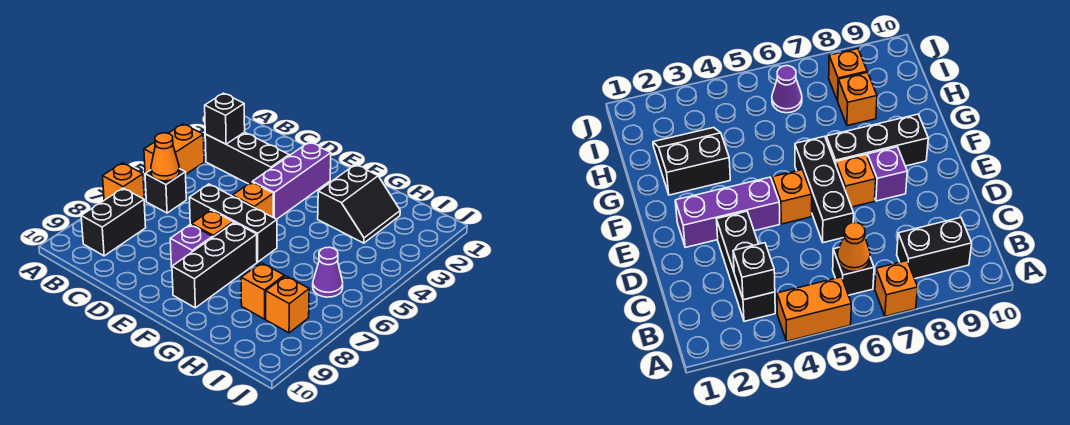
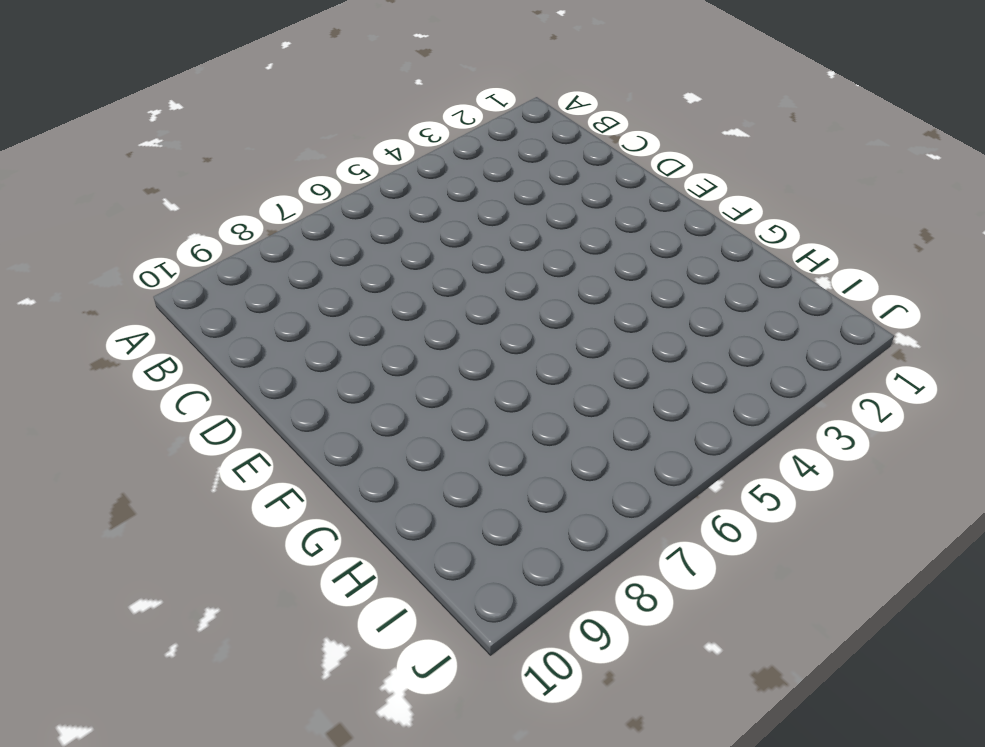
none -> orange brick A4:A5 level 1
none -> orange brick A7 level 1
none -> black brick B3:D3 level 1

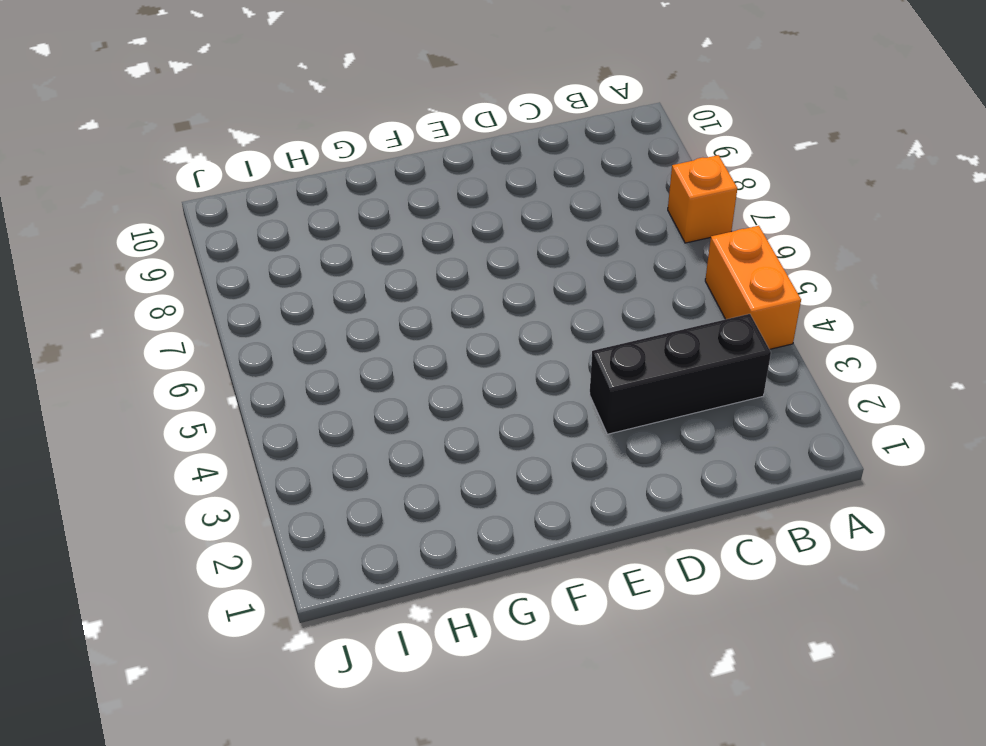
none -> black brick B6 level 1
none -> black brick B8:B9 level 1
none -> black brick D6:F6 level 1

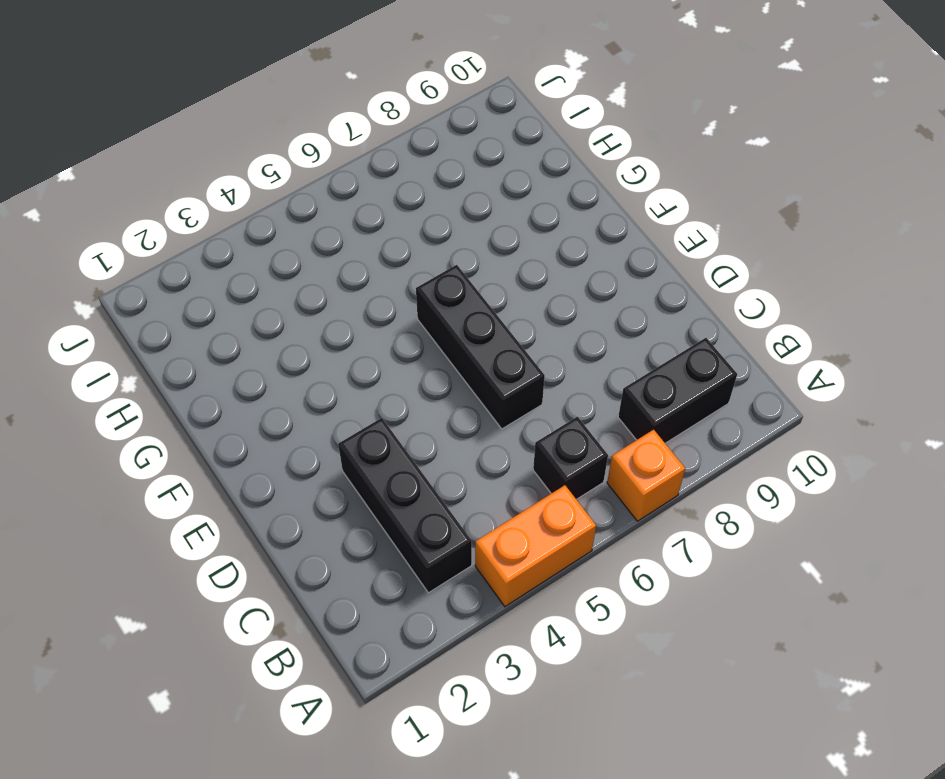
none -> purple brick E2:E4 level 1
none -> orange brick E5 level 1
none -> orange brick E7 level 1

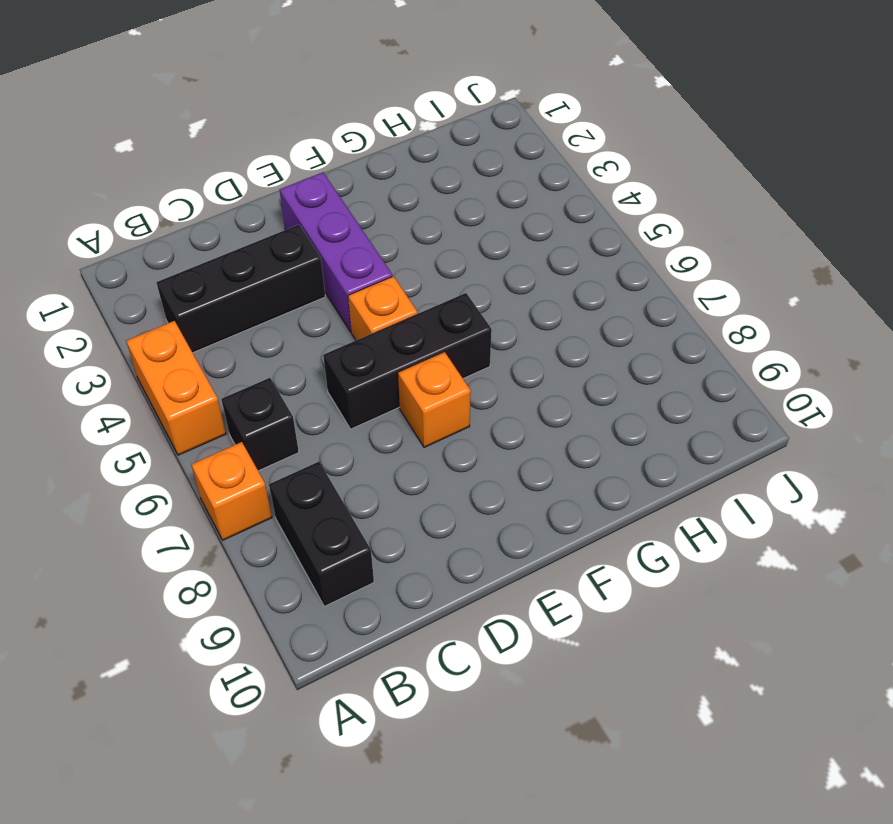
none -> purple brick E8 level 1
none -> black brick F7:F9 level 1
none -> black slope G2:H3 level 1 top G

